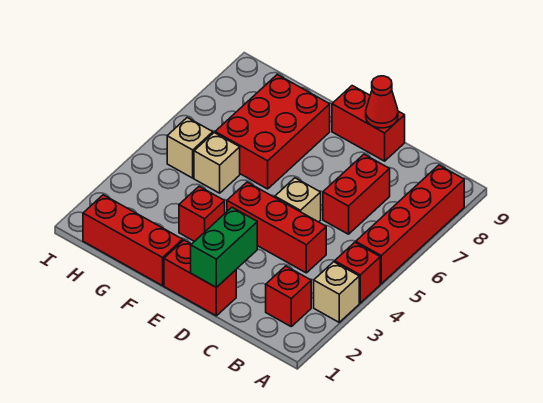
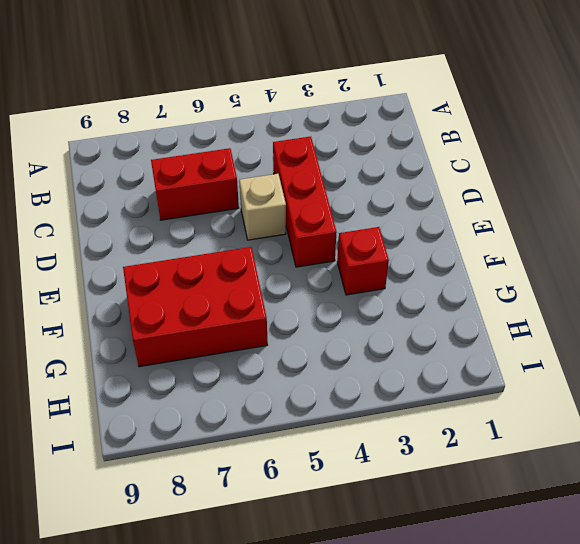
none -> tan brick A3 level 1
none -> red brick A4 level 1
none -> red brick A5:A8 level 1

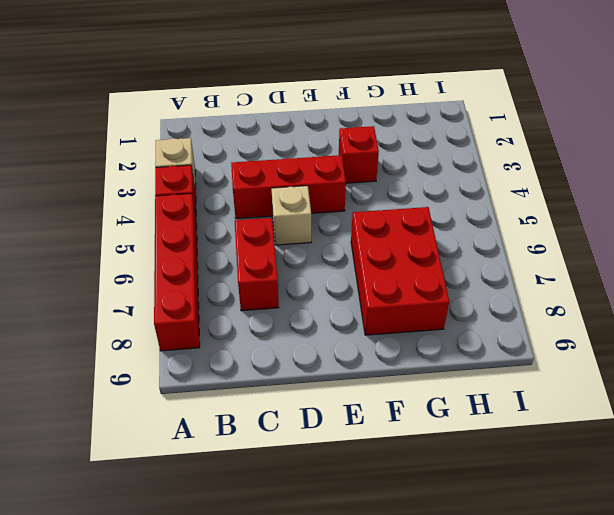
none -> red brick B2 level 1
none -> red brick D1:E1 level 1
none -> red brick D9:E9 level 1

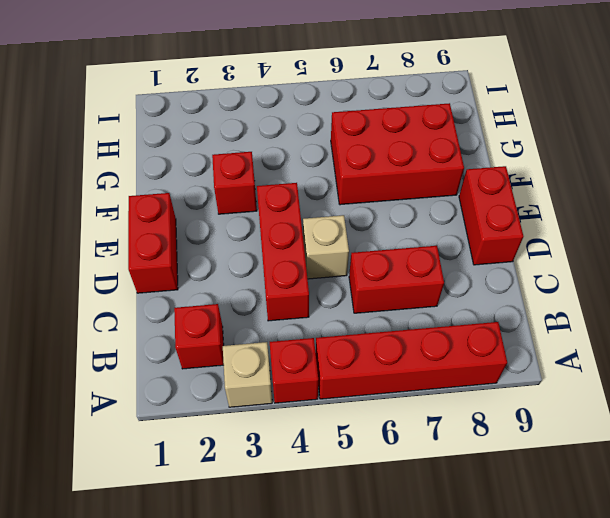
none -> red brick F1:H1 level 1
none -> tan brick G5 level 1
none -> tan brick H5 level 1

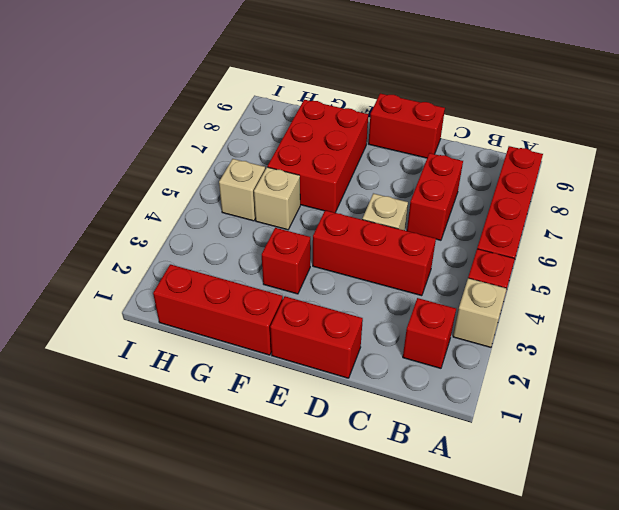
none -> green brick D1:D2 level 2
none -> red cone D9 level 2

